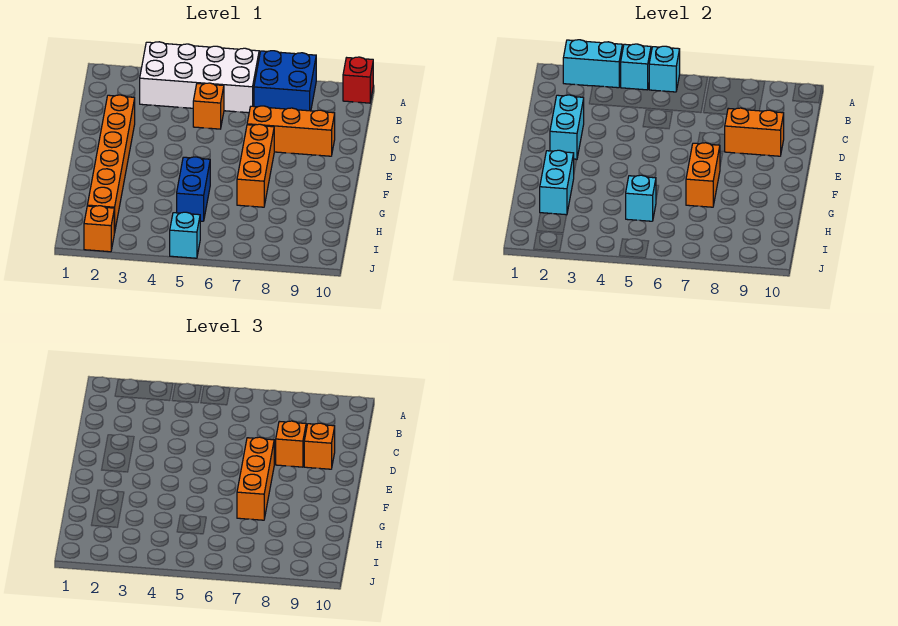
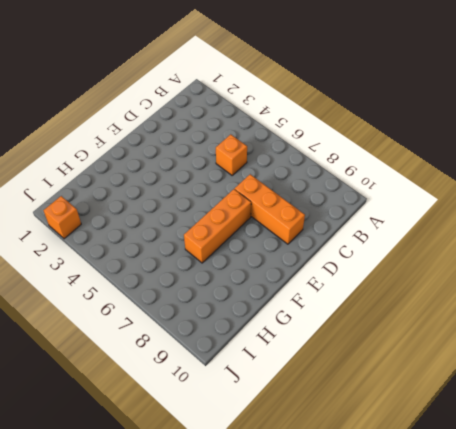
none -> white brick A3:B6 level 1
none -> blue brick A7:B8 level 1
none -> red brick A10 level 1

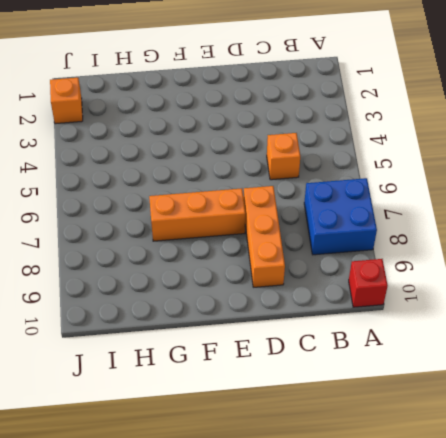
none -> white brick A3:B6 level 1
none -> orange brick D2:I2 level 1
none -> blue brick G5:H5 level 1

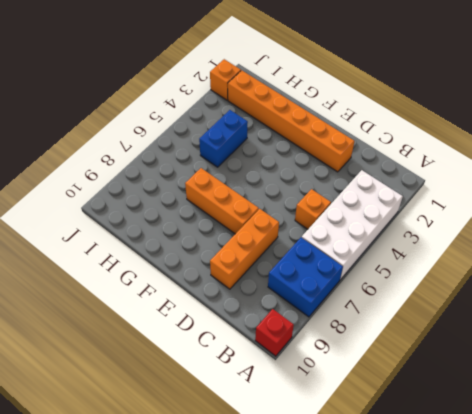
blue brick H4:H5 level 1 -> blue brick G5:H5 level 1
none -> cyan brick J5 level 1
none -> cyan brick A2:A3 level 2
none -> cyan brick A4 level 2

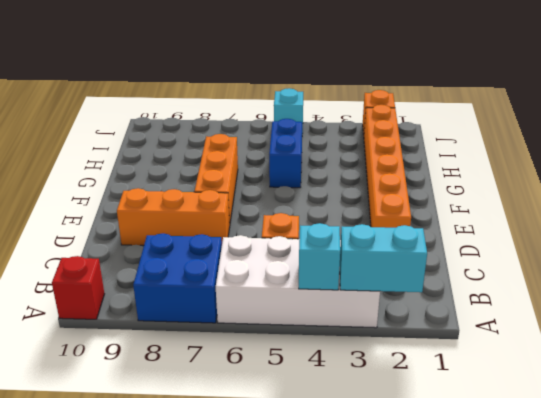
none -> cyan brick A5 level 2
none -> cyan brick D2:E2 level 2
none -> orange brick D8:D9 level 2

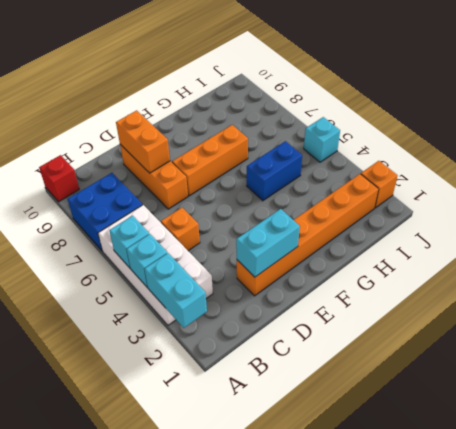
none -> orange brick F7:G7 level 2
none -> cyan brick G2:H2 level 2
none -> cyan brick H5 level 2

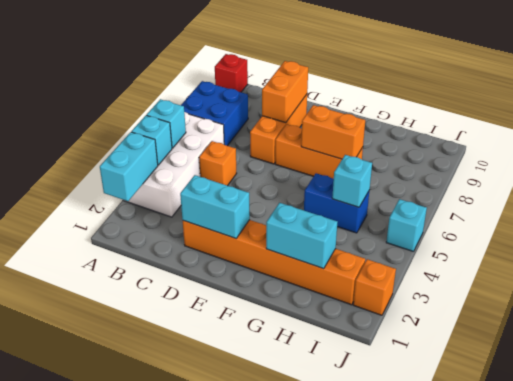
none -> orange brick D8 level 3
none -> orange brick D9 level 3
none -> orange brick E7:G7 level 3

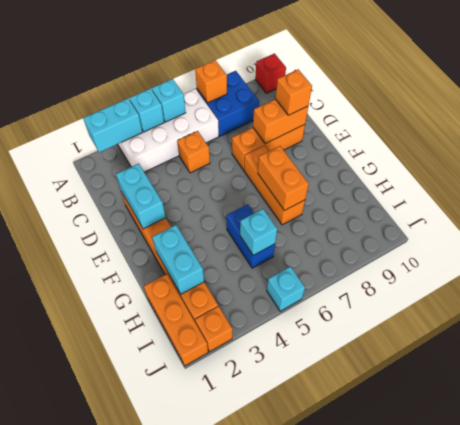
orange brick A7 level 2 -> orange brick D8 level 3
orange brick H1:J1 level 1 -> orange brick E7:G7 level 3

